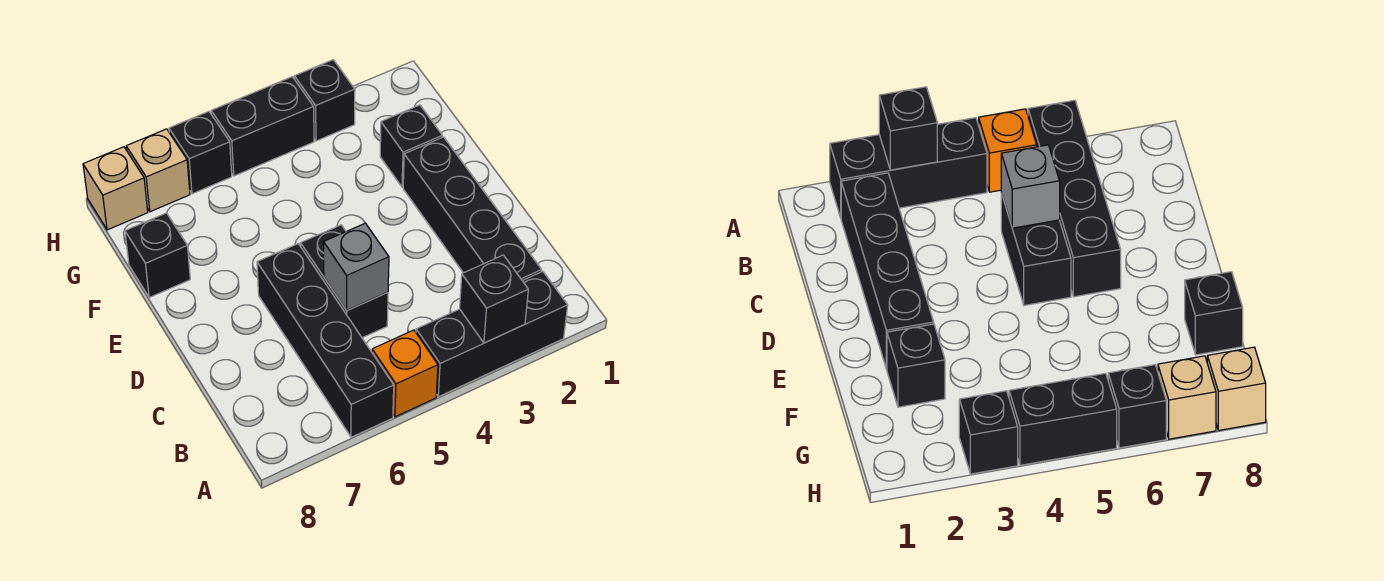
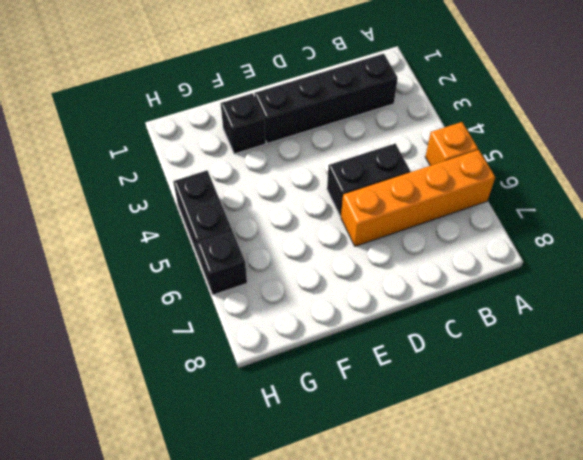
orange brick A6:D6 level 1 -> black brick A6:D6 level 1
none -> black brick A2:A4 level 1
none -> black brick F8 level 1
none -> black brick H3 level 1

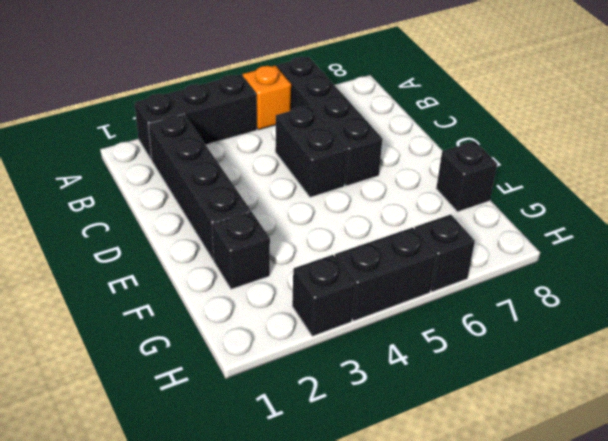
none -> tan brick H7 level 1
none -> tan brick H8 level 1
none -> black brick A3 level 2

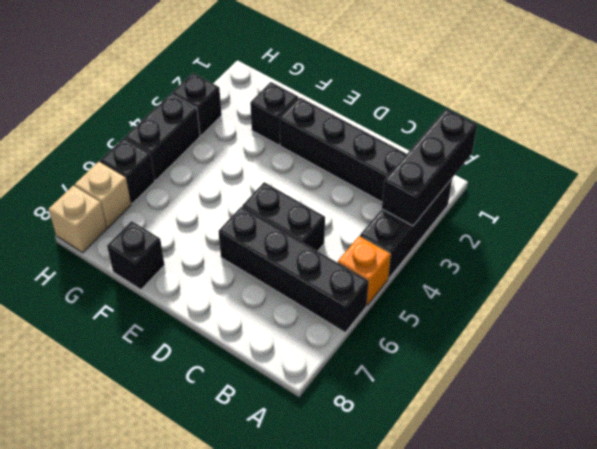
black brick A1:A3 level 2 -> black brick A3 level 2
none -> grey brick C5 level 2

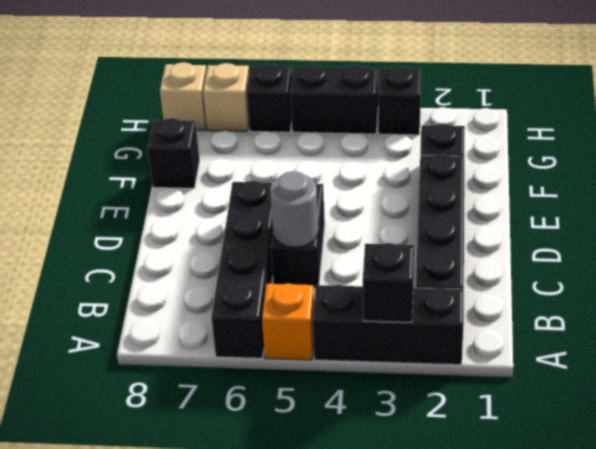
grey round brick C5 level 2 -> grey brick C5 level 2

